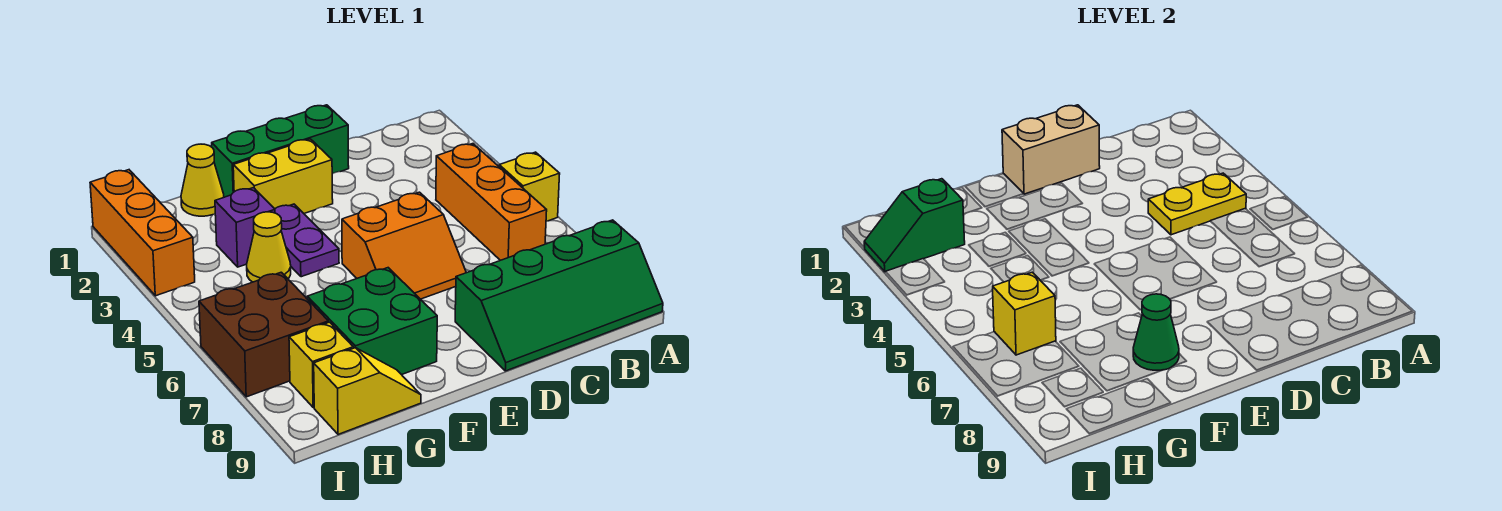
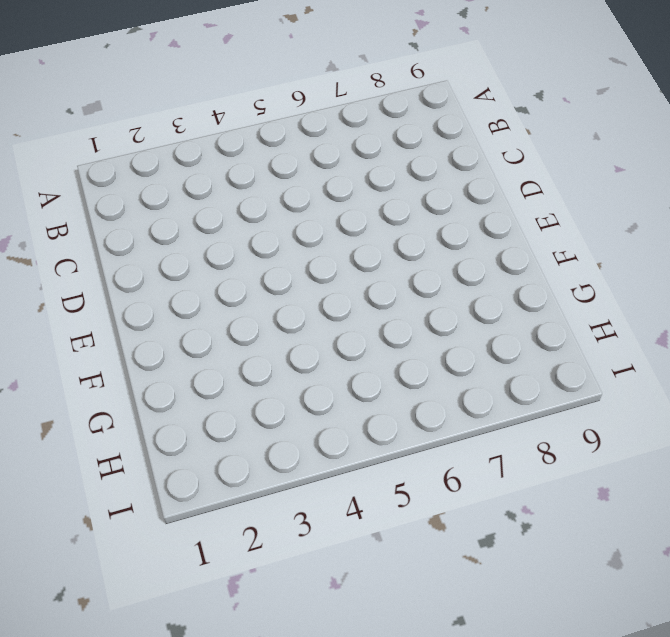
none -> yellow brick A5 level 1
none -> green slope A8:D9 level 1 top 8
none -> orange brick B4:B6 level 1

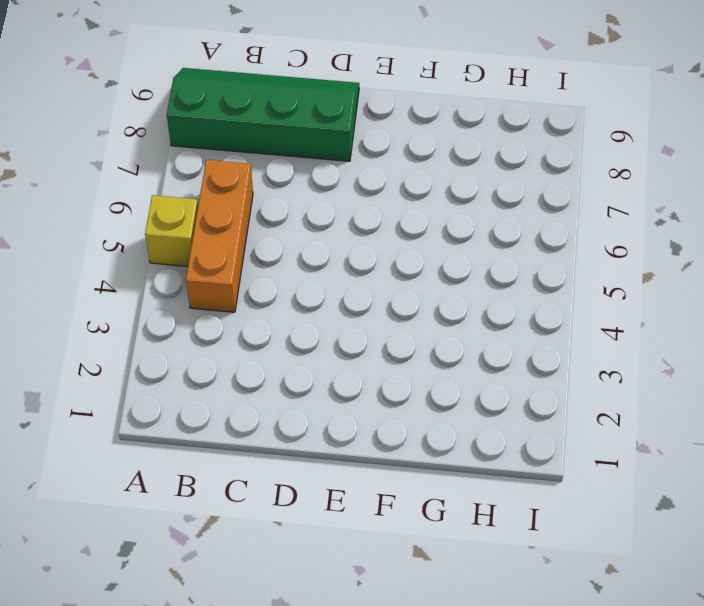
none -> green brick D1:F1 level 1
none -> orange slope D5:E6 level 1 top 5
none -> yellow brick E2:F2 level 1

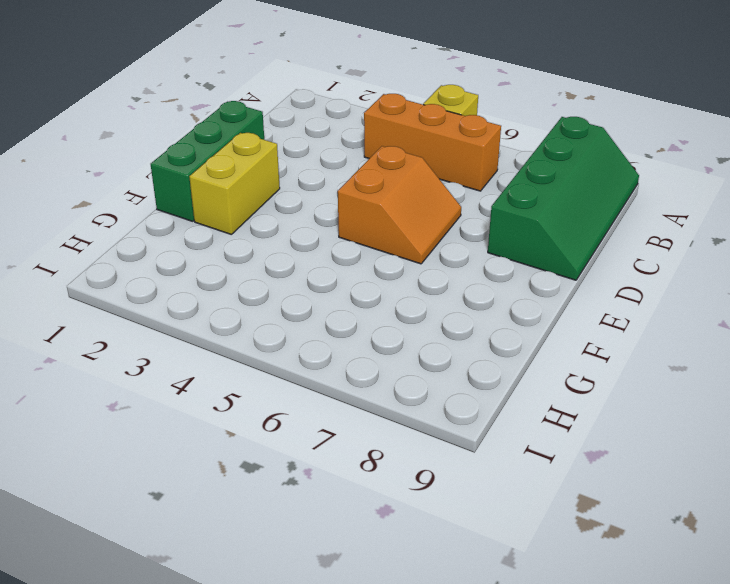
none -> purple plate F3:F4 level 1
none -> green brick F7:G8 level 1
none -> yellow cone G1 level 1

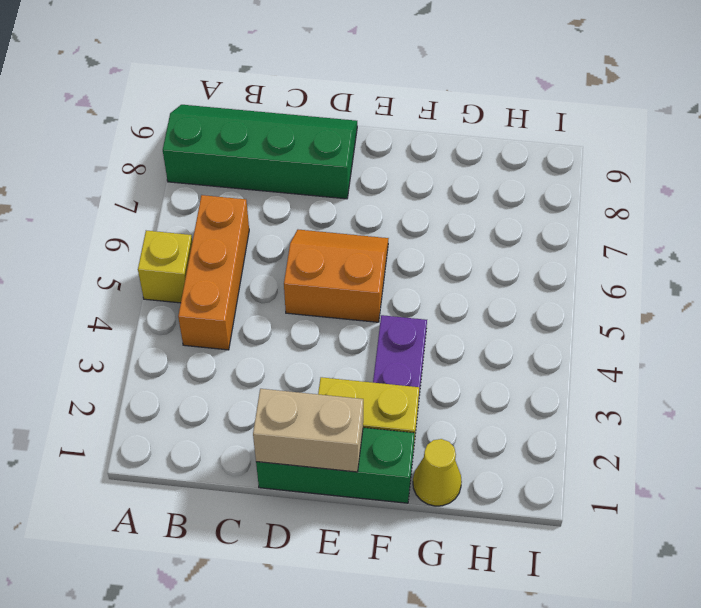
none -> green brick F7:G8 level 1
none -> purple brick G3 level 1
none -> yellow cone G4 level 1

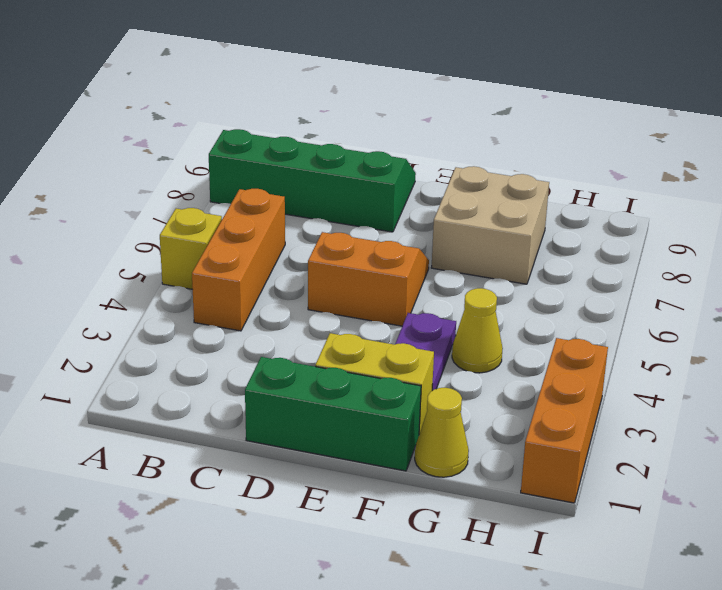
tan brick F7:G8 level 1 -> green brick F7:G8 level 1
none -> purple brick G3 level 1
none -> yellow slope G9:H9 level 1 top H
none -> brown brick H6:I7 level 1

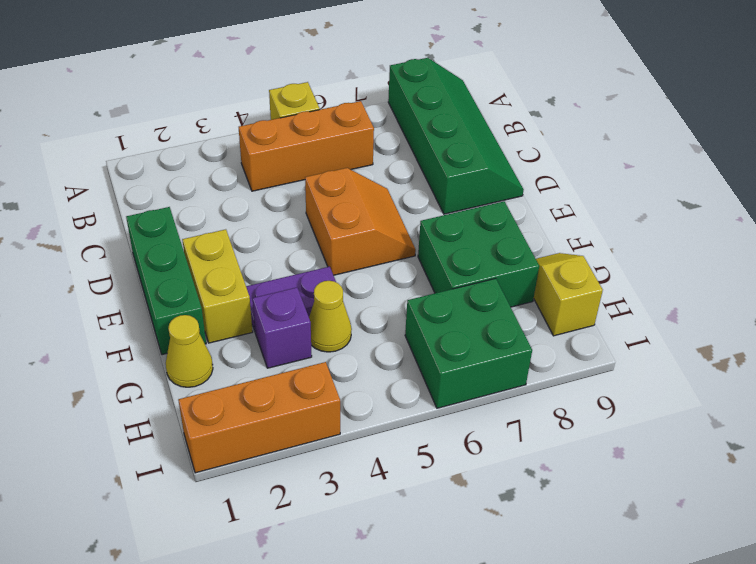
green brick H6:I7 level 1 -> brown brick H6:I7 level 1
none -> yellow brick H8 level 1
none -> yellow plate B4:C4 level 2
none -> tan brick D1:E1 level 2

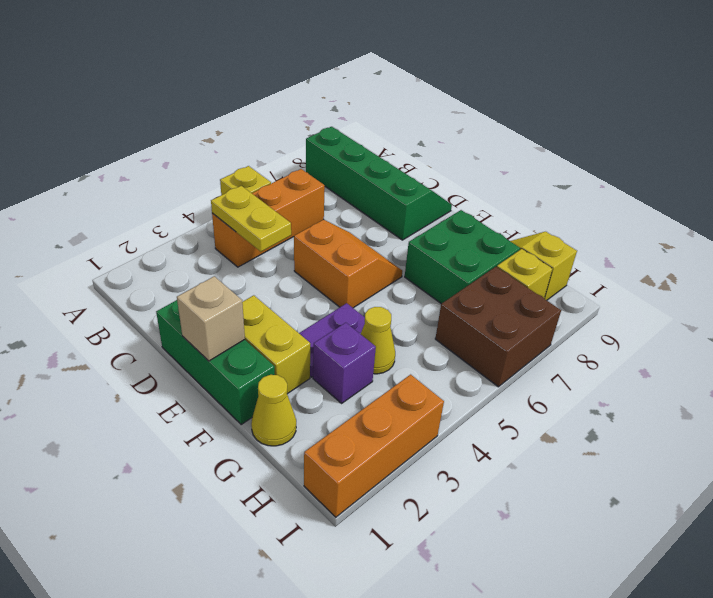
tan brick E1 level 2 -> tan brick D1:E1 level 2
none -> green cone F8 level 2
none -> green slope H2:I2 level 2 top H
none -> yellow brick H6 level 2

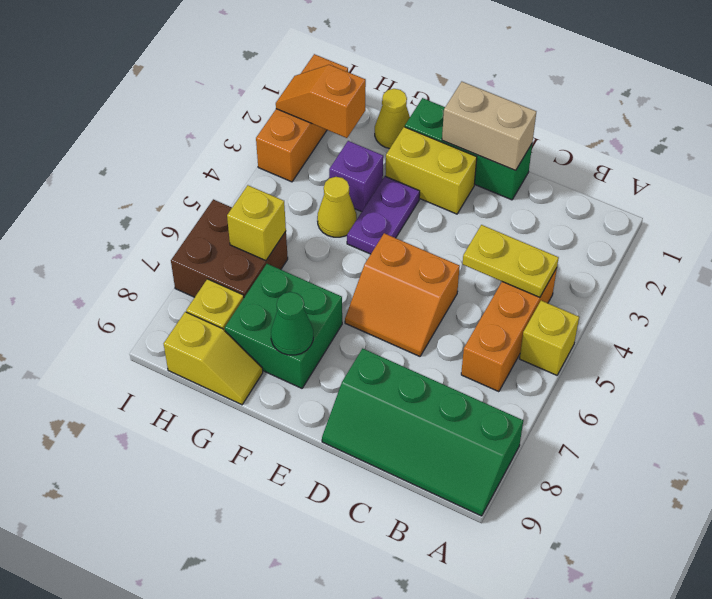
orange slope H2:I2 level 2 top H -> green slope H2:I2 level 2 top H

